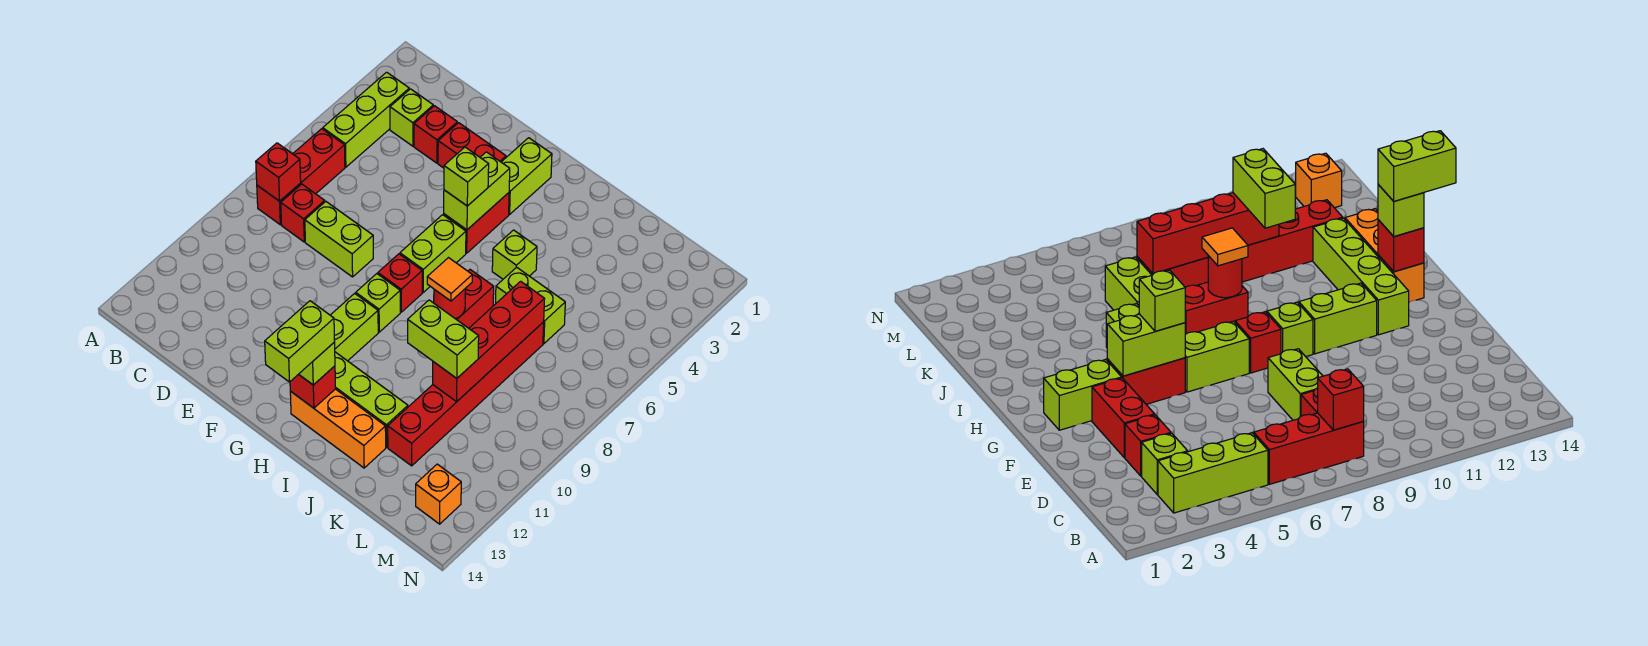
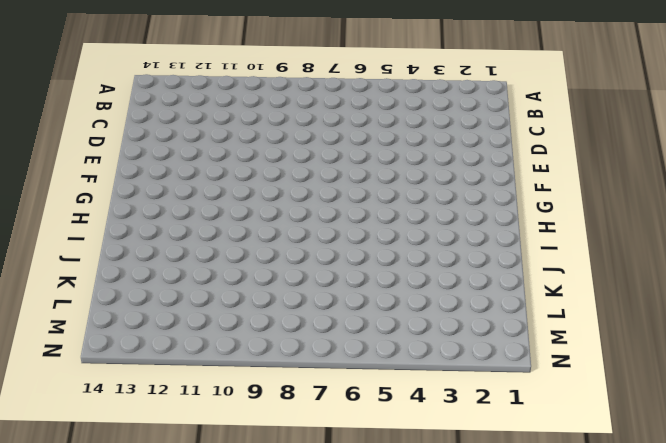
none -> lime brick B3:B5 level 1
none -> red brick B6:B8 level 1
none -> lime brick C3 level 1
none -> red brick C8 level 1

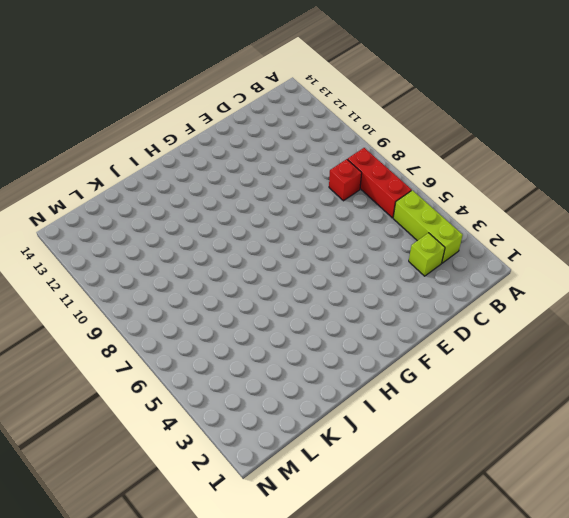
none -> red brick D3 level 1
none -> lime brick D8:E8 level 1
none -> red brick E3:F3 level 1
none -> lime brick G2:G3 level 1

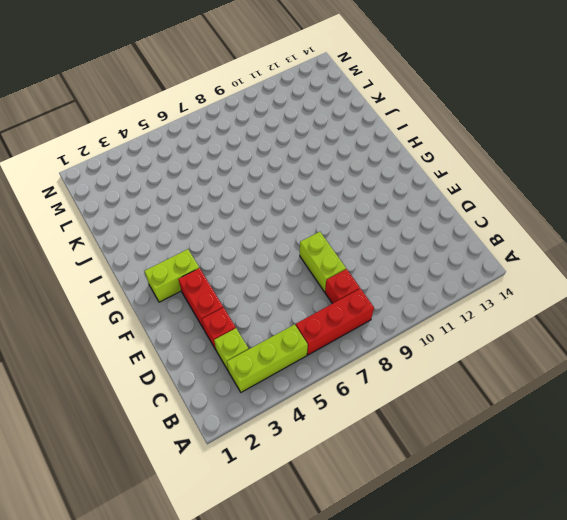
none -> red brick G4:G5 level 1
none -> lime brick G6:G7 level 1
none -> red brick G8 level 1
none -> lime brick G9 level 1

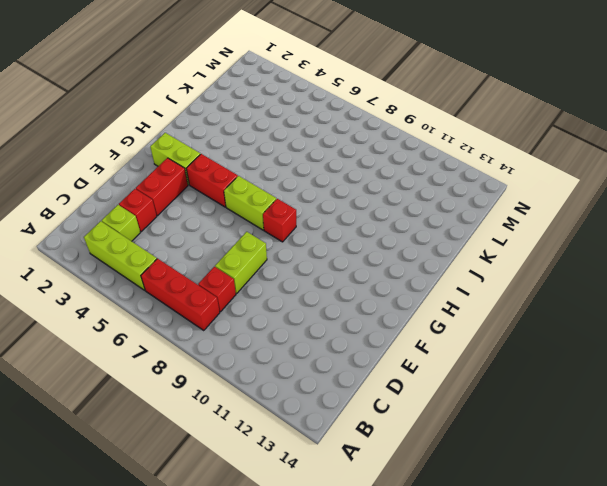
none -> lime brick G9 level 1
none -> lime brick G10:G11 level 1
none -> lime brick G12:J12 level 1
none -> orange brick H13:J13 level 1

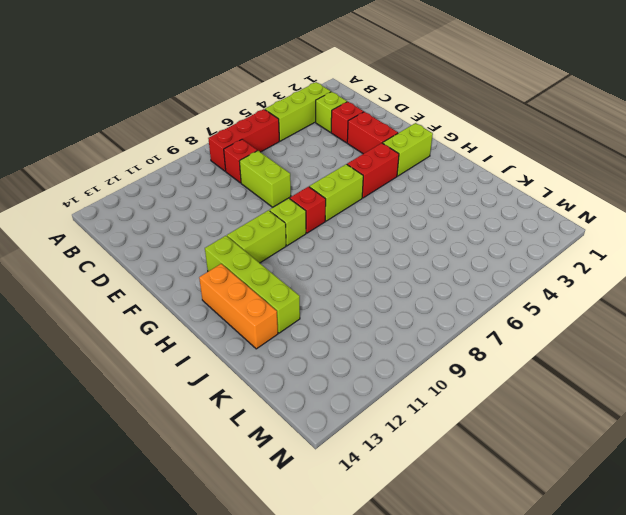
none -> lime brick I5 level 1
none -> red brick I7:I8 level 1
none -> lime brick J6:K6 level 1
none -> red brick K7:K12 level 1

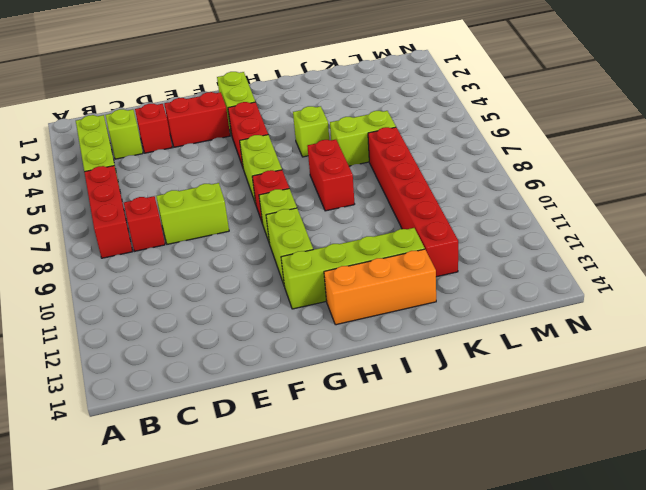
none -> orange brick M13 level 1
none -> red brick B8 level 2
none -> lime brick G4:G5 level 2
none -> red brick H13 level 2

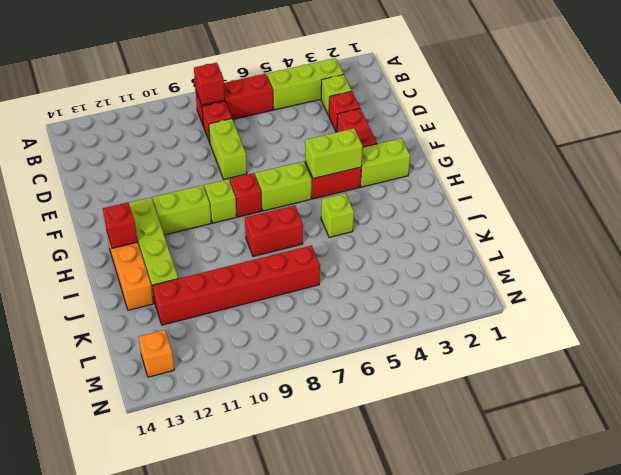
none -> lime brick J6:K6 level 1
none -> red round brick I8 level 2
none -> red brick K7:K10 level 2
none -> lime brick G5 level 3

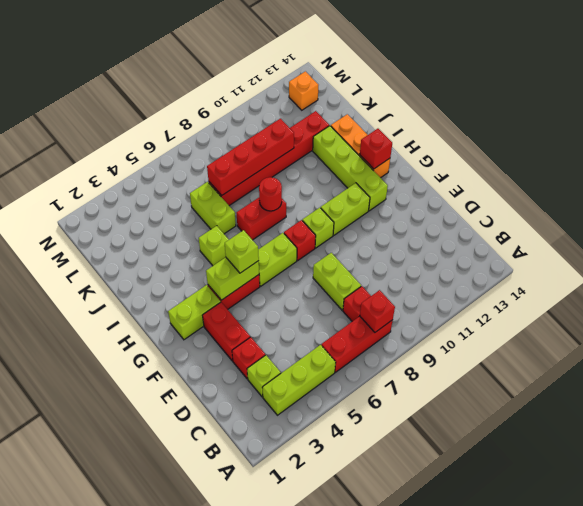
none -> lime brick H13 level 3
none -> orange tile I8 level 3
none -> lime brick J10:K10 level 3
none -> lime brick H13:H14 level 4

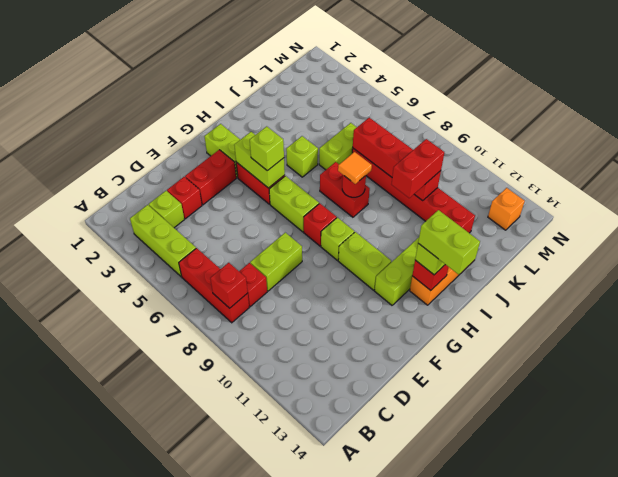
red brick J10:K10 level 3 -> lime brick J10:K10 level 3

